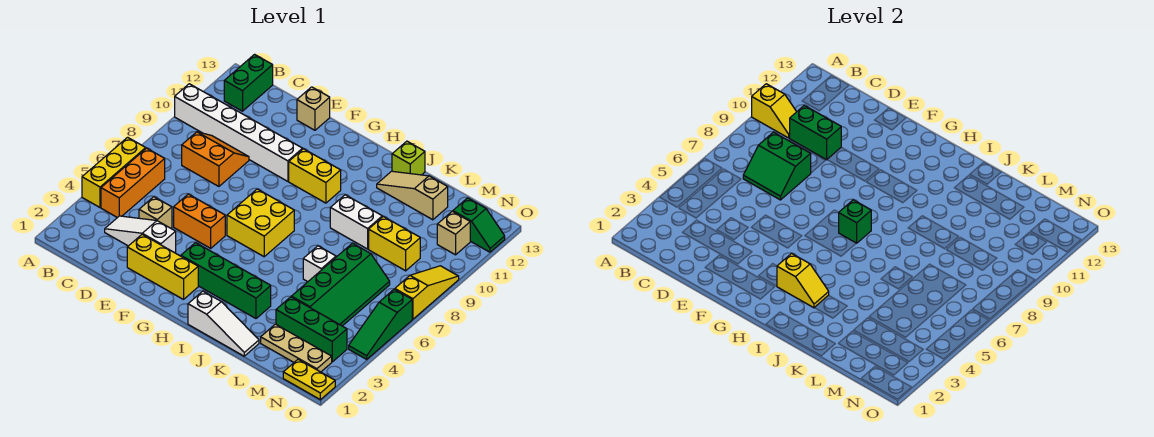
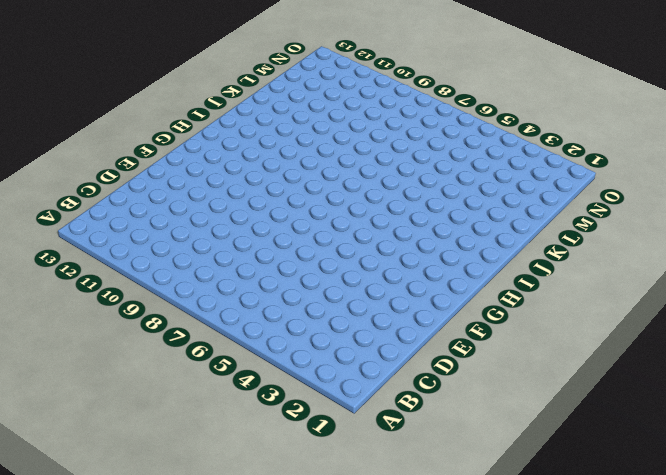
none -> yellow brick A4:A6 level 1
none -> white brick A10:F10 level 1
none -> orange brick B4:B6 level 1
none -> green brick B12:B13 level 1

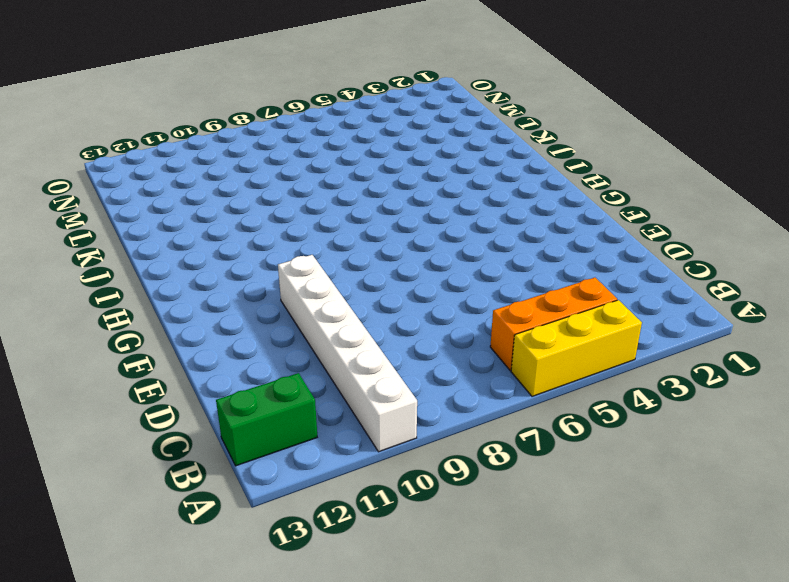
none -> white slope C3:E3 level 1 top E
none -> orange slope C8:D9 level 1 top 8
none -> tan brick D4 level 1
none -> yellow brick E2:G2 level 1

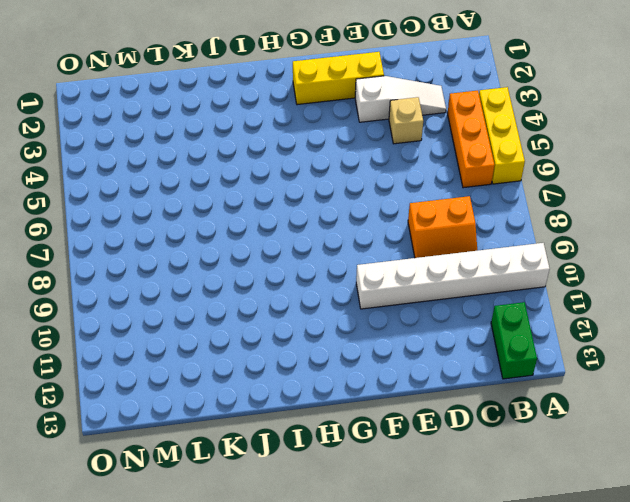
none -> orange brick E5:F5 level 1
none -> tan brick E13 level 1
none -> green brick G3:J3 level 1
none -> yellow brick G6:H7 level 1

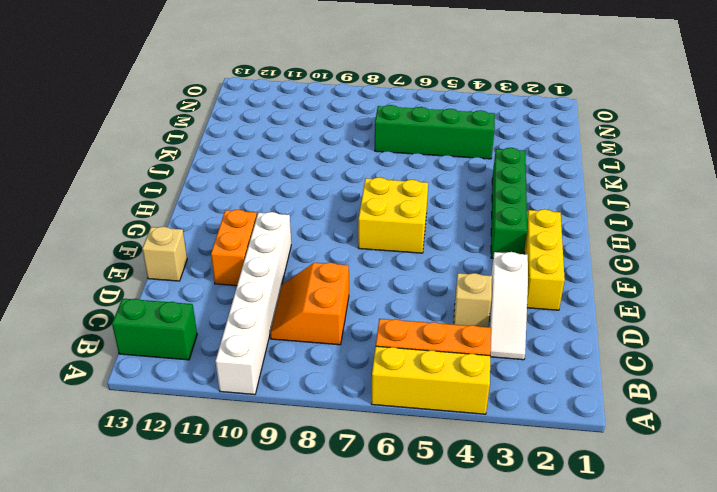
orange brick E11:F11 level 1 -> orange brick E5:F5 level 1
none -> yellow brick G10:H10 level 1
none -> white slope I1:K1 level 1 top I
none -> white brick J9:K9 level 1
none -> tan slope J12:L12 level 1 top L

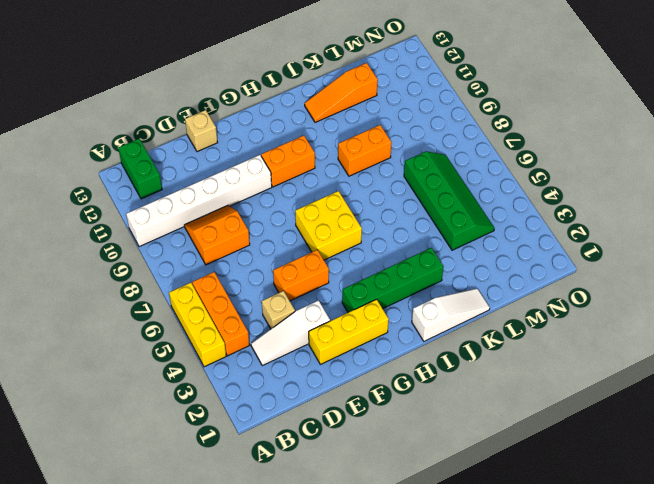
orange brick G10:H10 level 1 -> yellow brick G10:H10 level 1
orange brick J9:K9 level 1 -> white brick J9:K9 level 1
orange slope J12:L12 level 1 top L -> tan slope J12:L12 level 1 top L
none -> lime brick J13 level 1
none -> white brick K6 level 1
none -> tan plate L2:N2 level 1
none -> green brick L3:N3 level 1

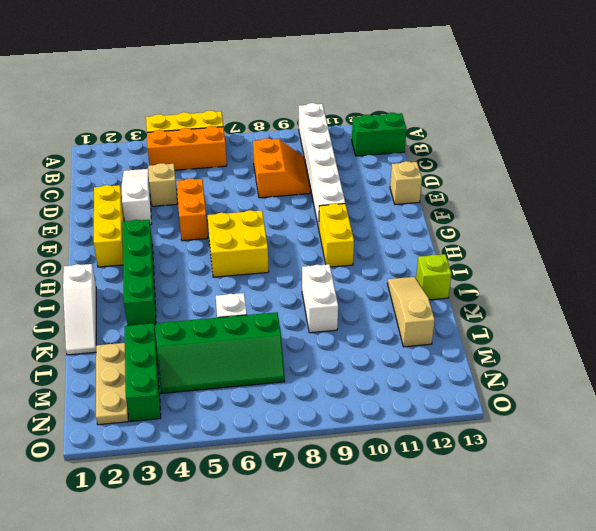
none -> yellow brick L9:M9 level 1
none -> yellow plate N1:O1 level 1
none -> tan brick N11 level 1
none -> green slope N12:O12 level 1 top N

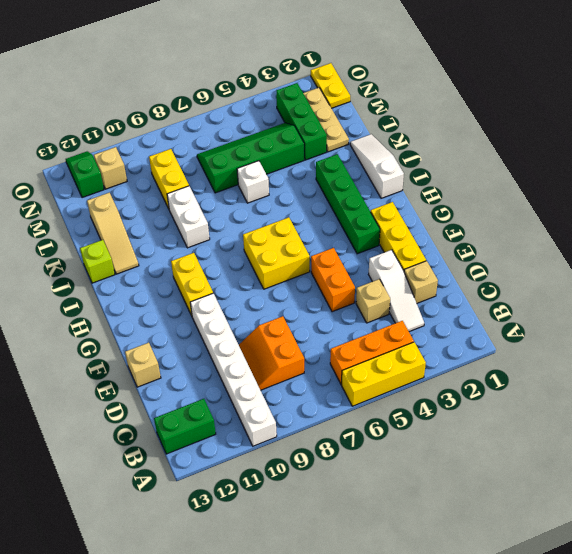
tan brick D2 level 1 -> none
none -> green slope O4:O6 level 1 top 6
none -> yellow slope O7:O9 level 1 top 7
none -> yellow slope A10:B10 level 2 top A
none -> green slope C7:D8 level 2 top 8

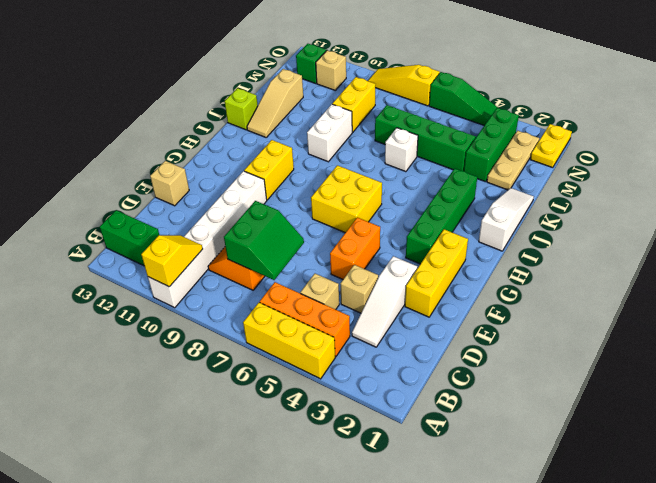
tan brick C5 level 1 -> none
none -> green brick C10:D10 level 2
none -> yellow slope H3:I3 level 2 top H
none -> green brick H7 level 2

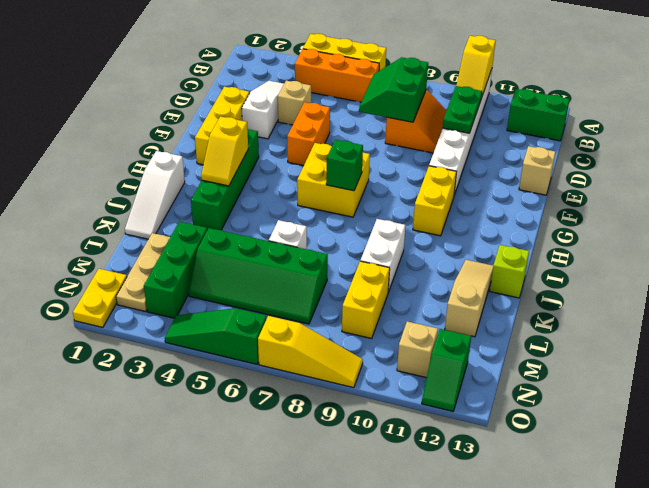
green plate C10:D10 level 2 -> green brick C10:D10 level 2

